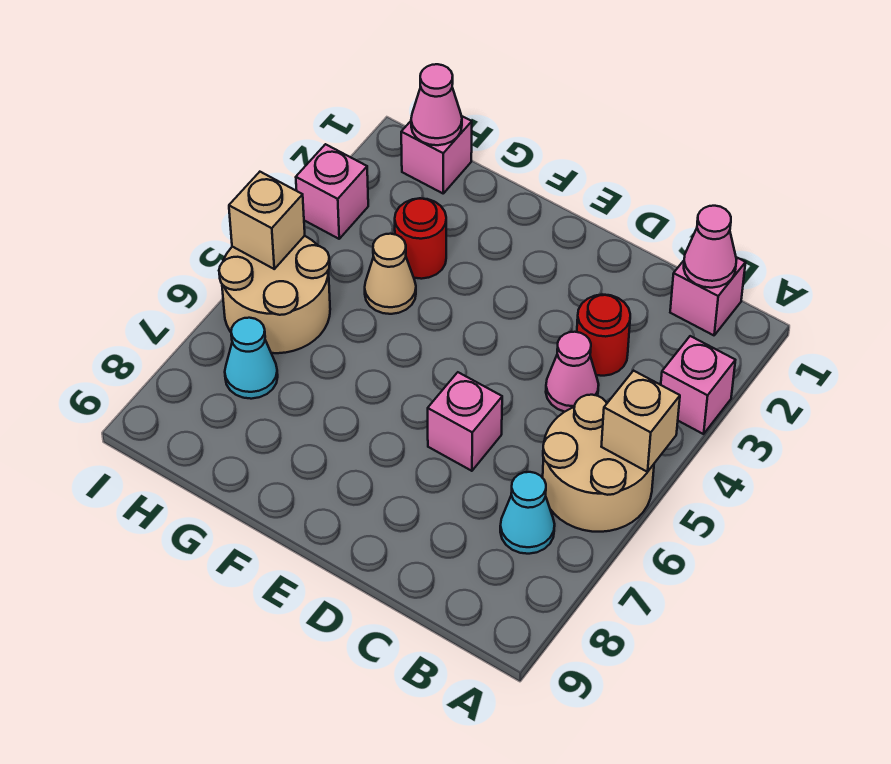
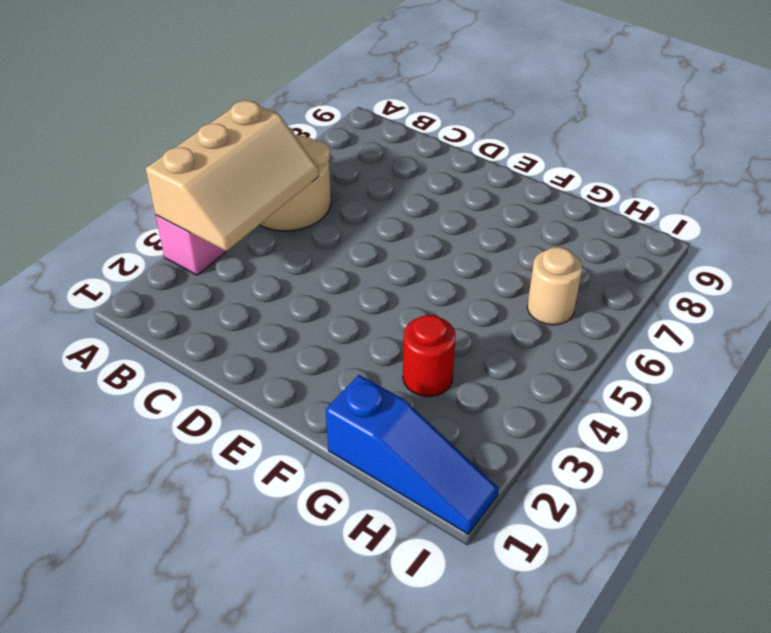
tan slope A3:B5 level 2 top A -> tan brick A5 level 2
blue slope G1:I1 level 1 top G -> pink brick H1 level 1
tan round brick H6 level 1 -> tan round brick H5:I6 level 1
none -> pink brick B1 level 1
none -> cyan cone B7 level 1
none -> red round brick C3 level 1

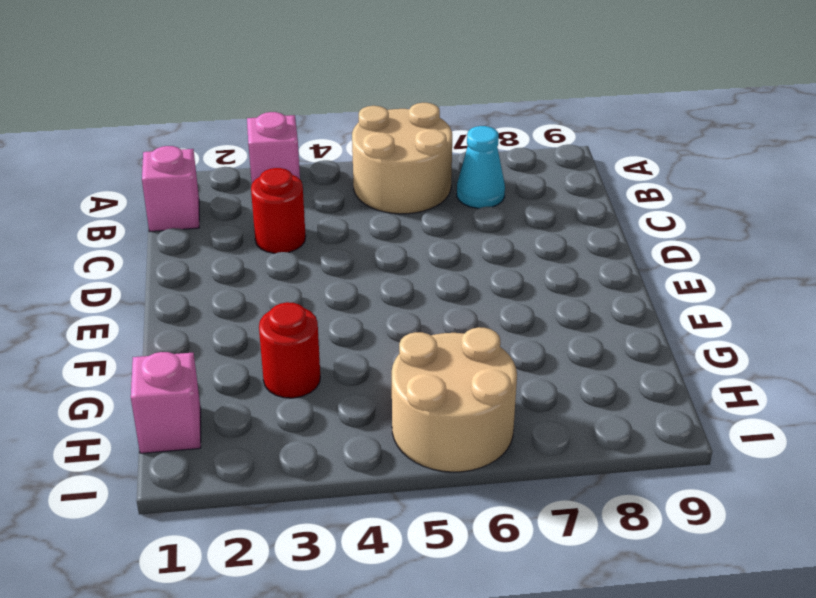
none -> pink cone C4 level 1
none -> pink brick D6 level 1
none -> tan cone G4 level 1

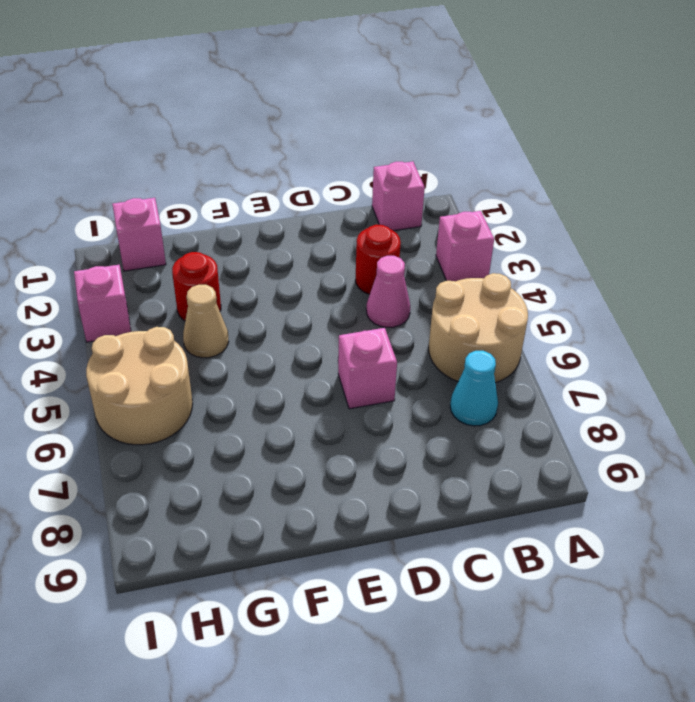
none -> cyan cone H7 level 1
none -> tan brick A5 level 2
none -> pink cone B1 level 2

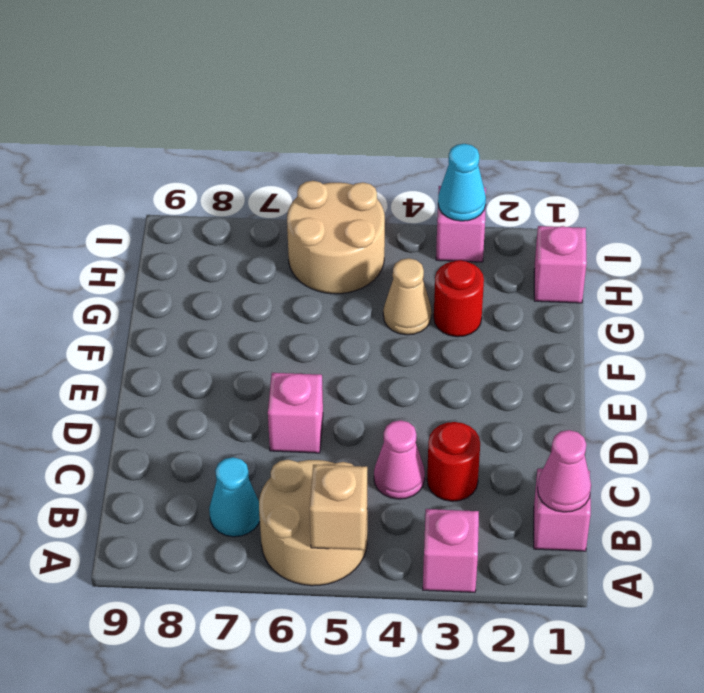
cyan cone I3 level 2 -> cyan cone H7 level 1
none -> pink cone H1 level 2
none -> tan brick I5 level 2

